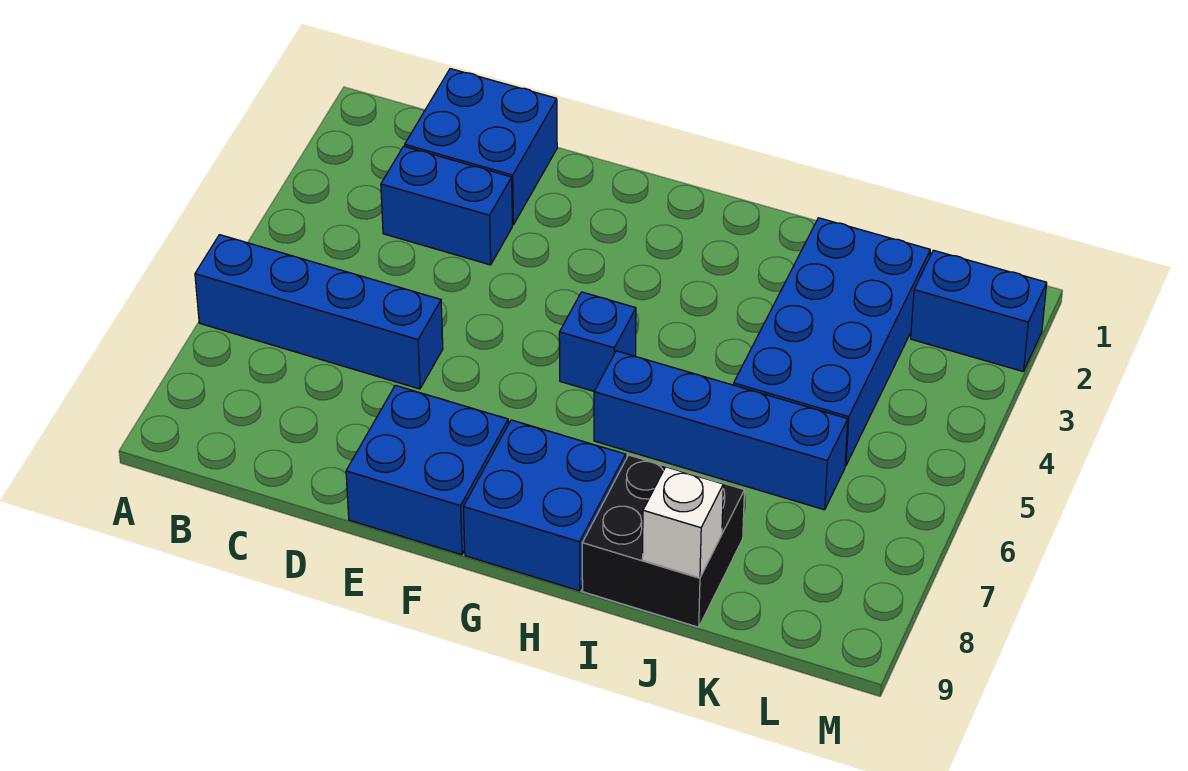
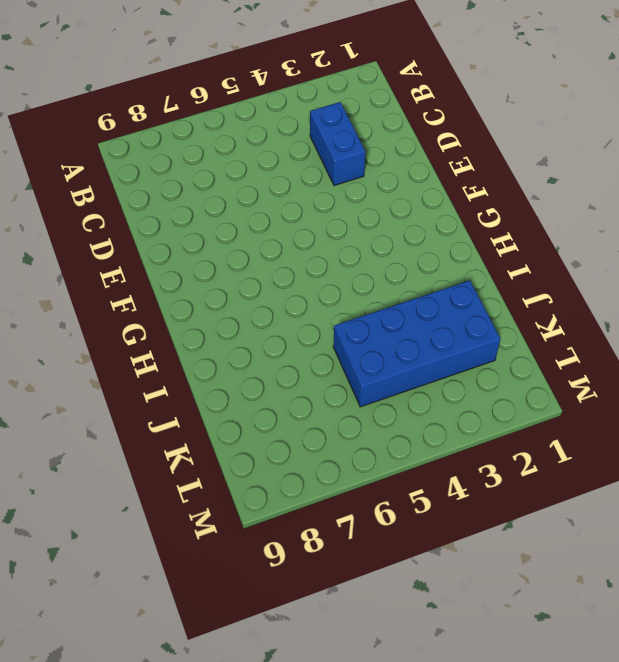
none -> blue brick A6:D6 level 1
none -> blue brick C1:D2 level 1

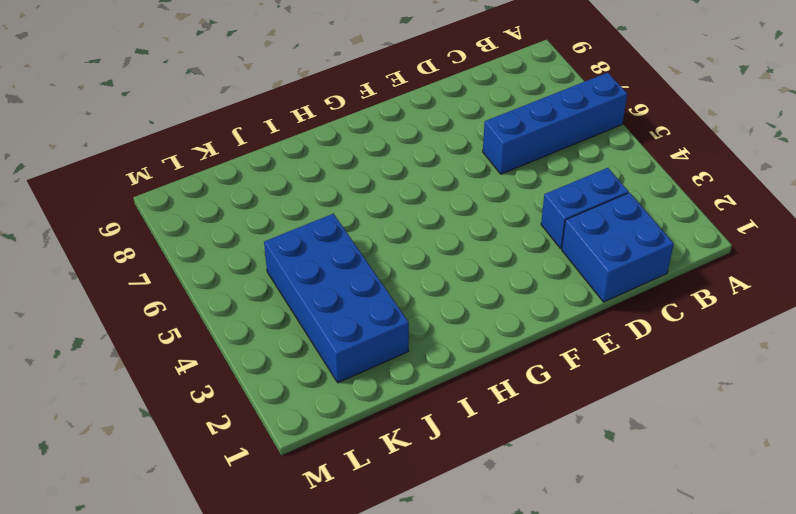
none -> blue brick E8:F9 level 1
none -> blue brick G5 level 1

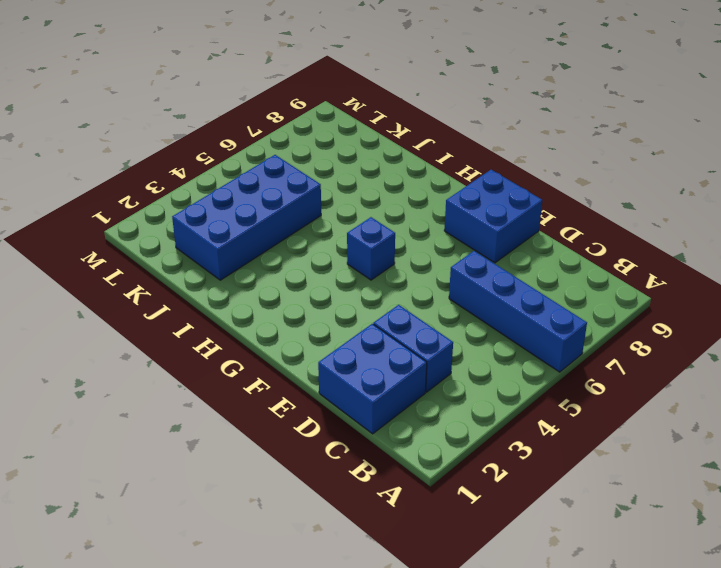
none -> blue brick G8:H9 level 1
none -> blue brick H6:K6 level 1

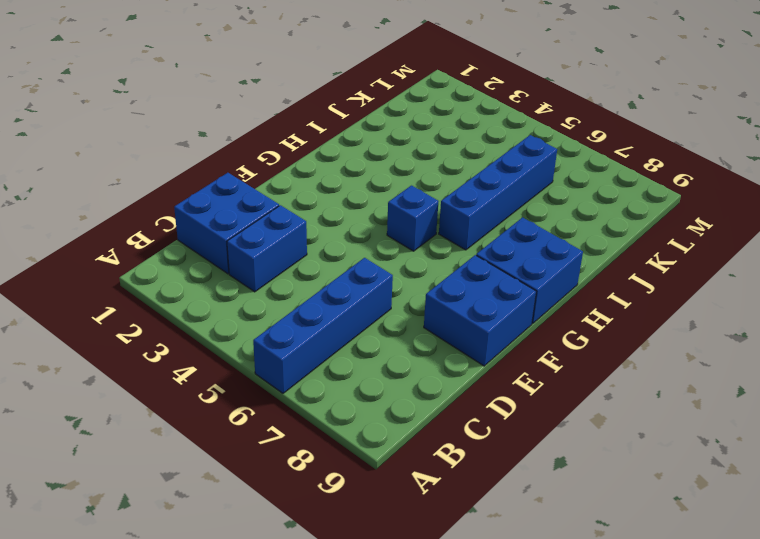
none -> black brick I8:J9 level 1
none -> blue brick J2:K5 level 1

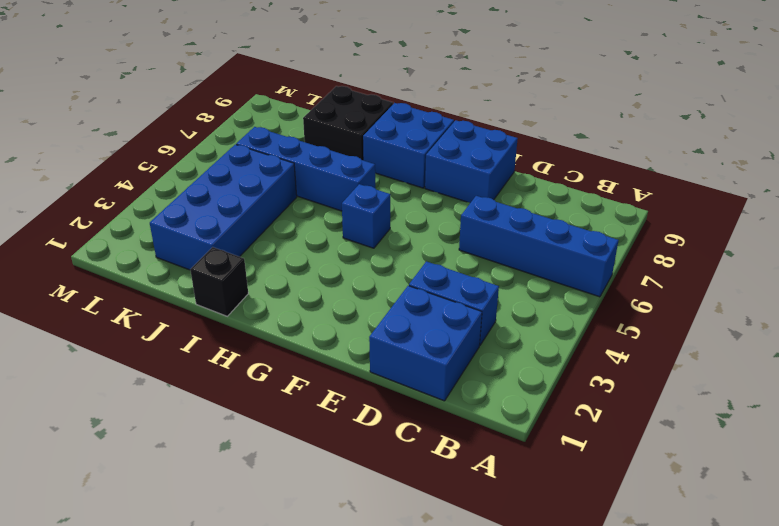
black brick I1 level 1 -> none
none -> blue brick L2:M2 level 1
none -> white brick J9 level 2

